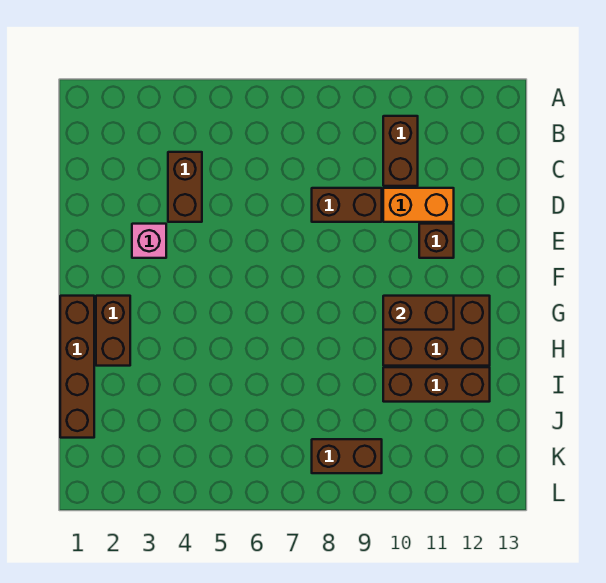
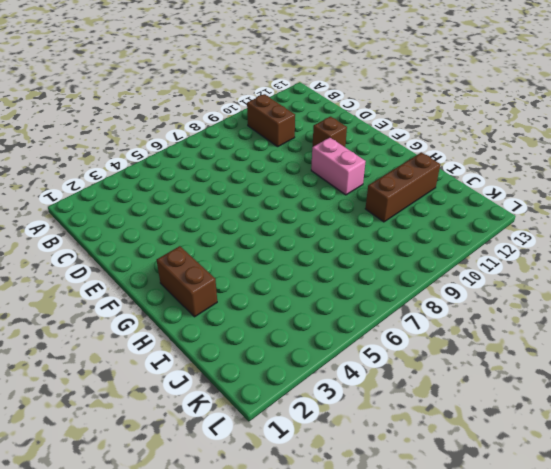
pink brick F10:G10 level 1 -> brown brick G10:H12 level 1
none -> brown brick C4:D4 level 1
none -> brown brick D8:D9 level 1
none -> orange brick D10:D11 level 1

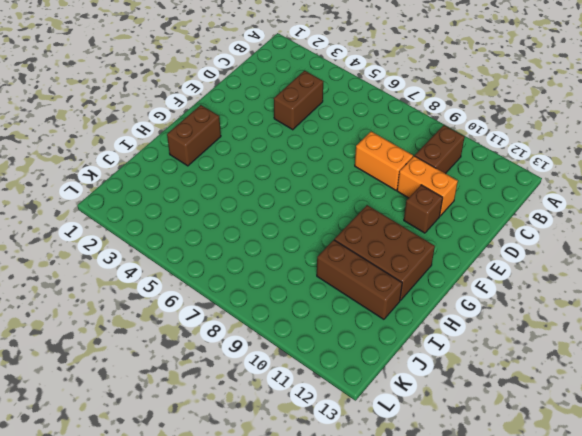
orange brick D8:D9 level 1 -> brown brick D8:D9 level 1
none -> pink brick E3 level 1
none -> brown brick G1:J1 level 1
none -> brown brick K8:K9 level 1

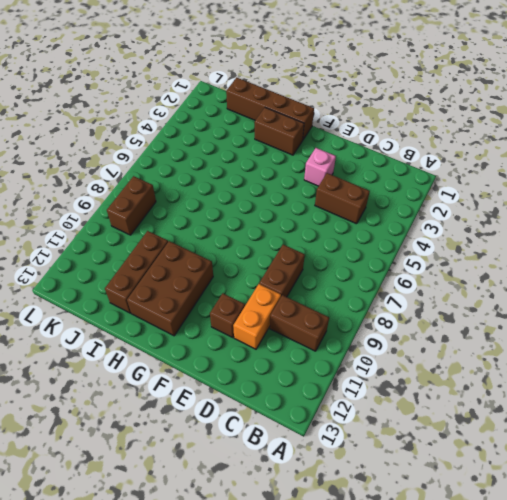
none -> brown brick G10:G11 level 2

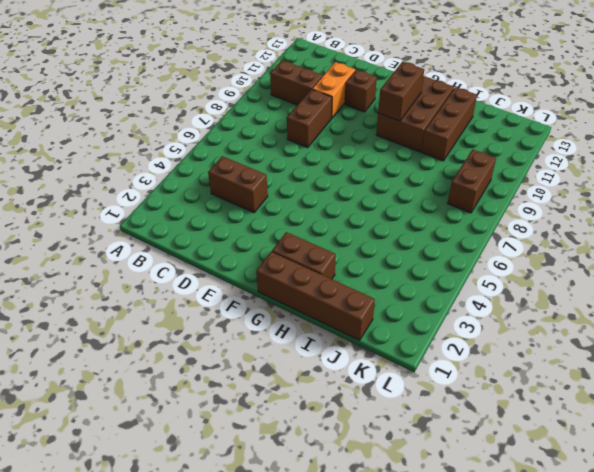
none -> pink brick E3 level 1

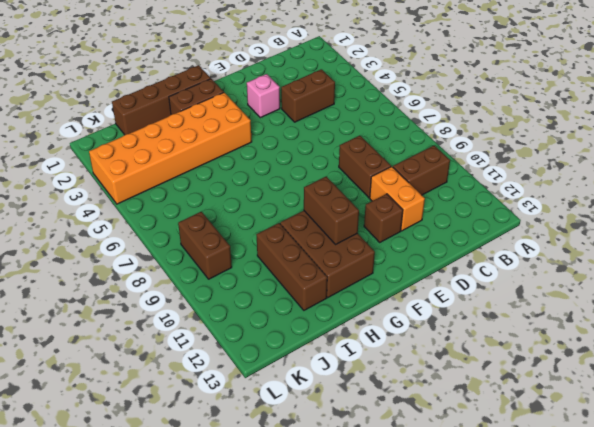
orange brick G3:L4 level 1 -> none

